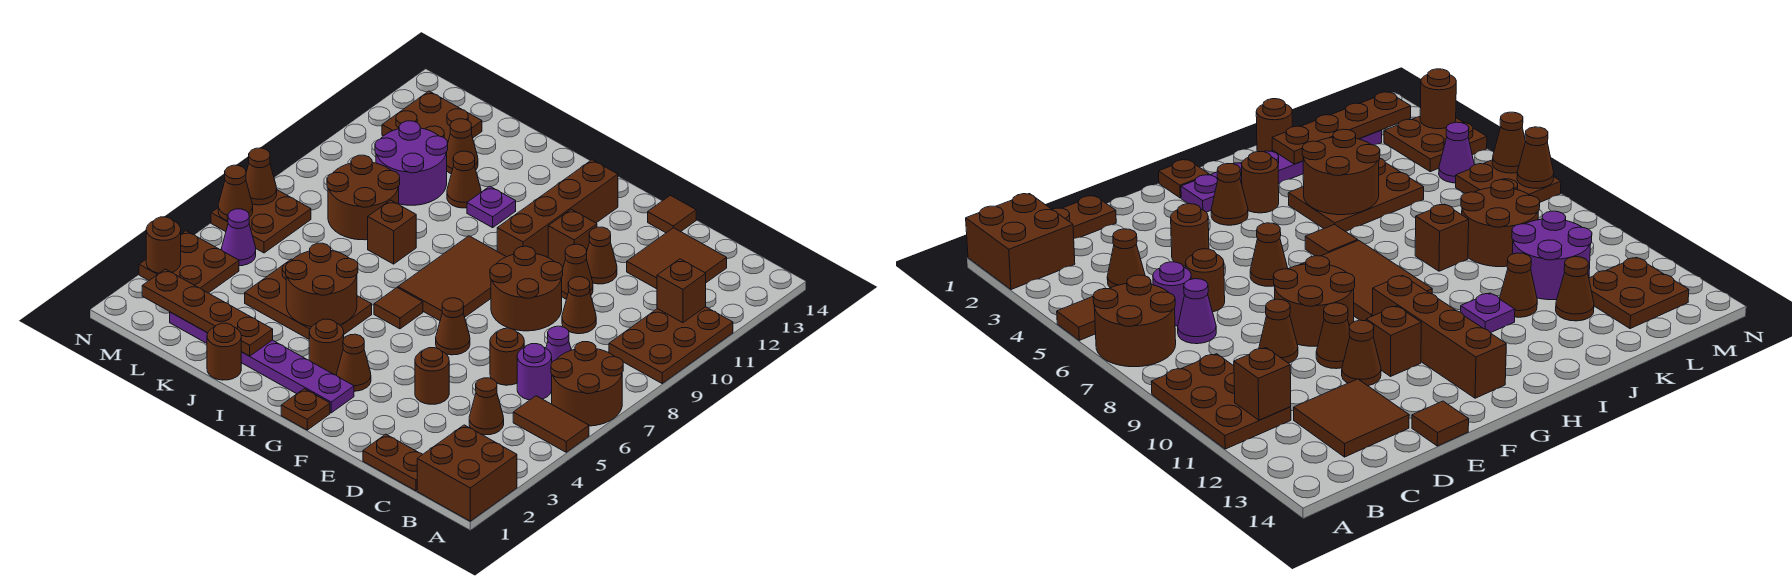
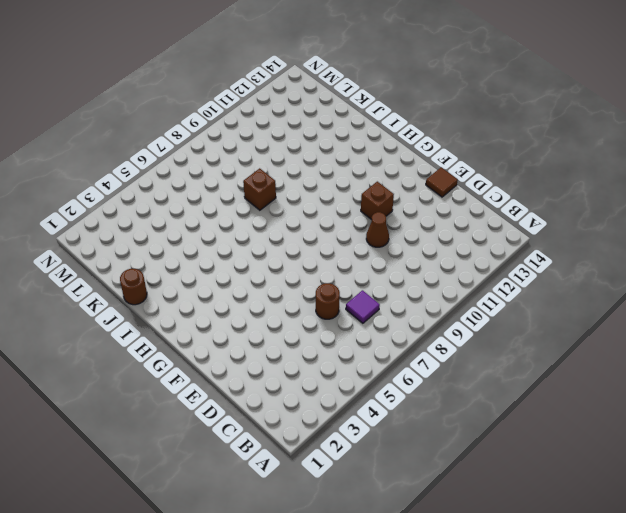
purple tile C7 level 1 -> purple cone C7 level 1
none -> brown brick A1:B2 level 1
none -> brown tile A5:B5 level 1
none -> brown round brick A6:B7 level 1
none -> brown plate A9:B11 level 1

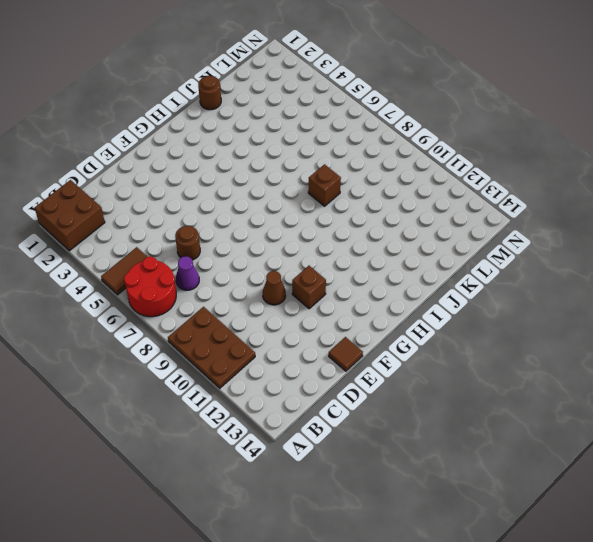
red round brick A6:B7 level 1 -> brown round brick A6:B7 level 1
none -> brown plate C1:D1 level 1
none -> brown cone C4 level 1
none -> purple round brick C6 level 1
none -> brown tile C12:D13 level 1

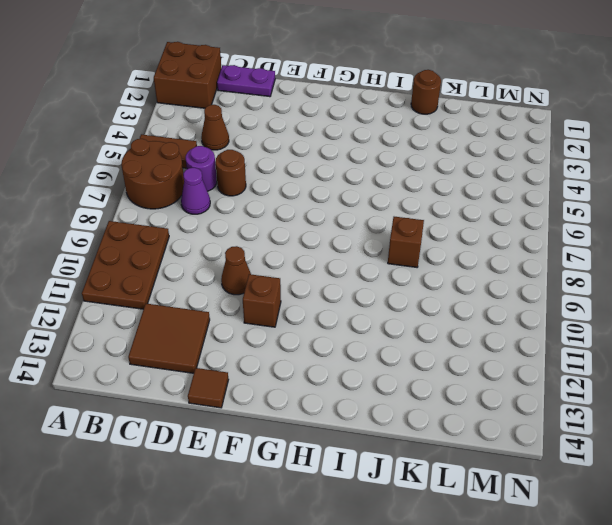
purple plate C1:D1 level 1 -> brown plate C1:D1 level 1
none -> brown cone D9 level 1
none -> brown round brick E4 level 1
none -> brown round brick E8:F9 level 1
none -> brown cone E11 level 1

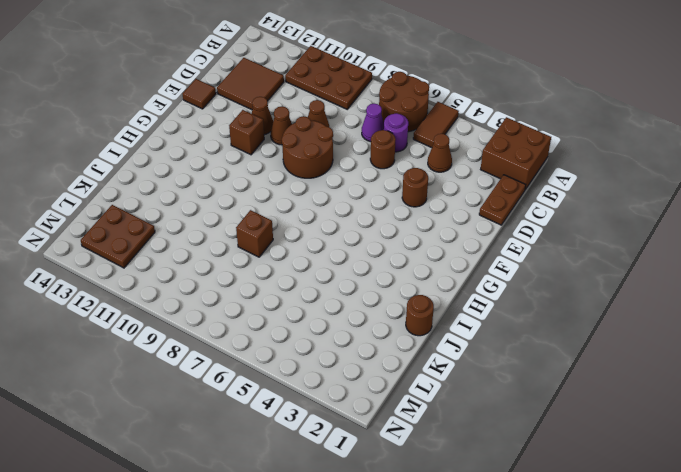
none -> brown cone F6 level 1
none -> brown plate G1 level 1
none -> purple plate G2:L2 level 1
none -> brown cone G3 level 1

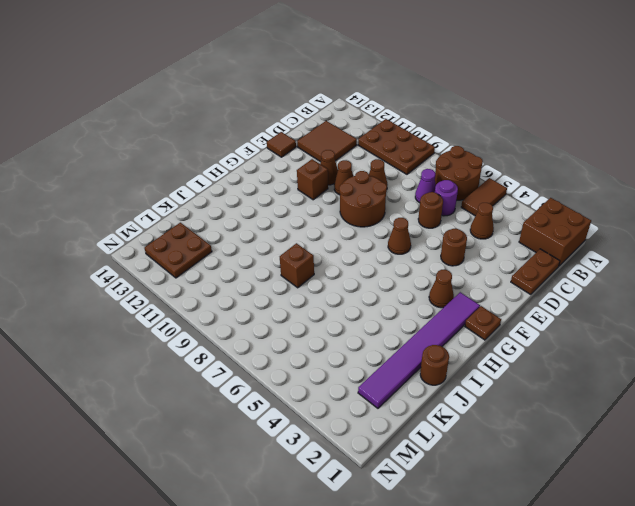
purple tile G2:L2 level 1 -> purple plate G2:L2 level 1
none -> brown tile G7:H9 level 1
none -> brown brick G10:G13 level 1
none -> brown round brick H3 level 1
none -> brown tile H6 level 1

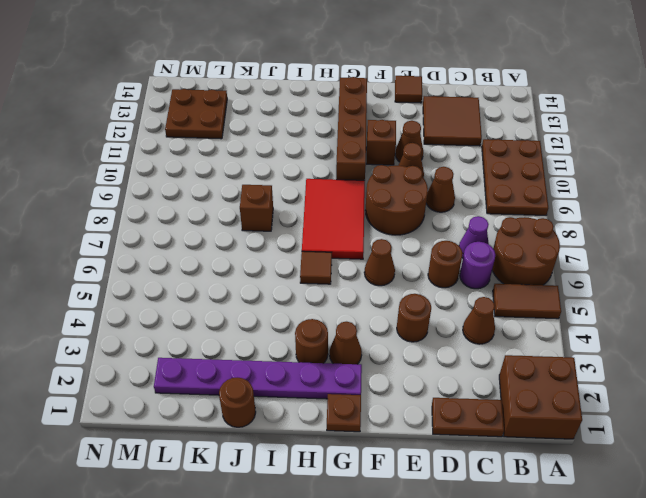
red tile G7:H9 level 1 -> brown tile G7:H9 level 1
none -> brown plate I4:K5 level 1
none -> purple plate I11 level 1
none -> brown cone J11 level 1
none -> brown round brick K8:L9 level 1

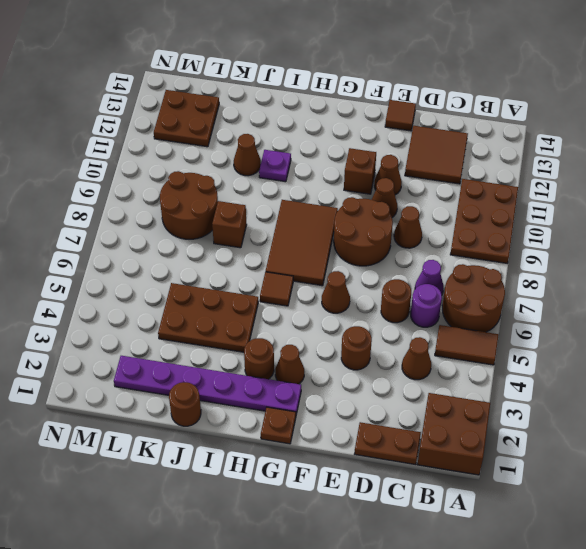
none -> brown brick G10:G13 level 1
none -> purple round brick K10:L11 level 1
none -> brown cone K12 level 1
none -> brown plate M3:N4 level 1

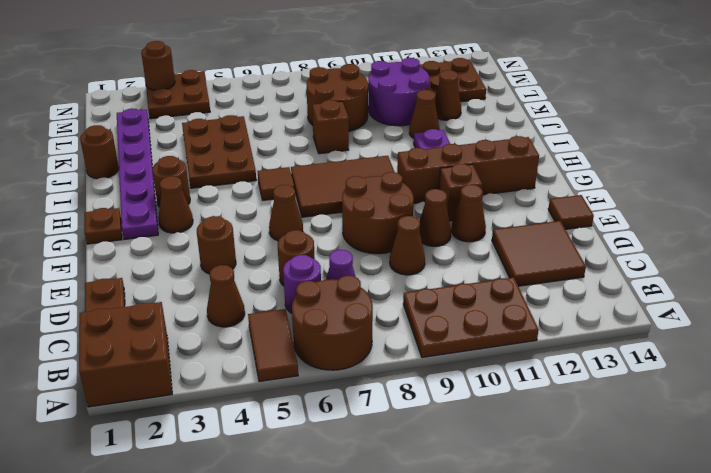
none -> purple cone M5 level 1
none -> brown plate M6:N7 level 1
none -> brown brick B11 level 2
none -> brown round brick I4:J5 level 2

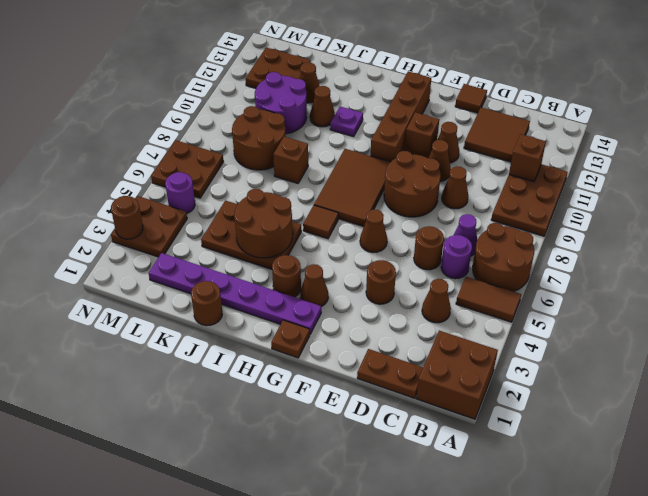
purple round brick M5 level 1 -> purple cone M5 level 1
none -> brown plate J2:M2 level 2
none -> brown cone N6 level 2
none -> brown cone N7 level 2

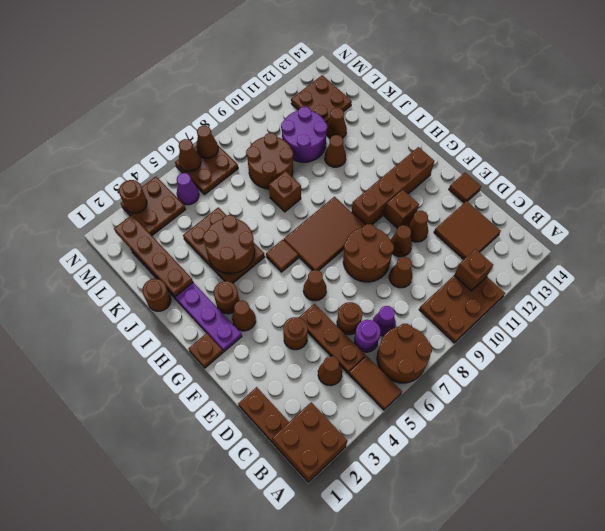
brown plate C5:E5 level 1 -> none
none -> purple plate I11 level 1

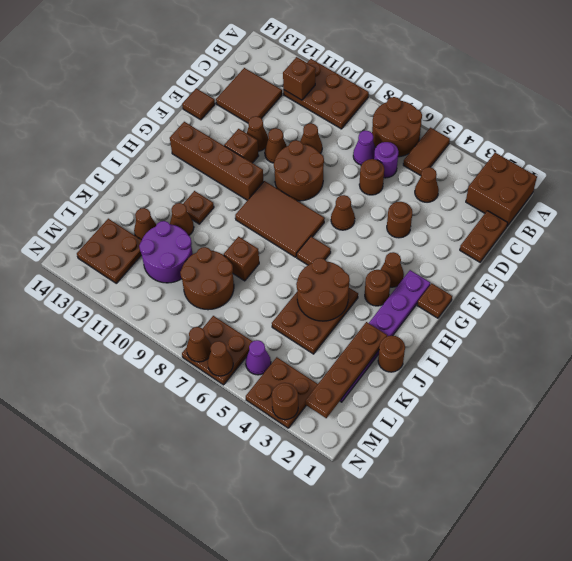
brown plate I11 level 1 -> purple plate I11 level 1

